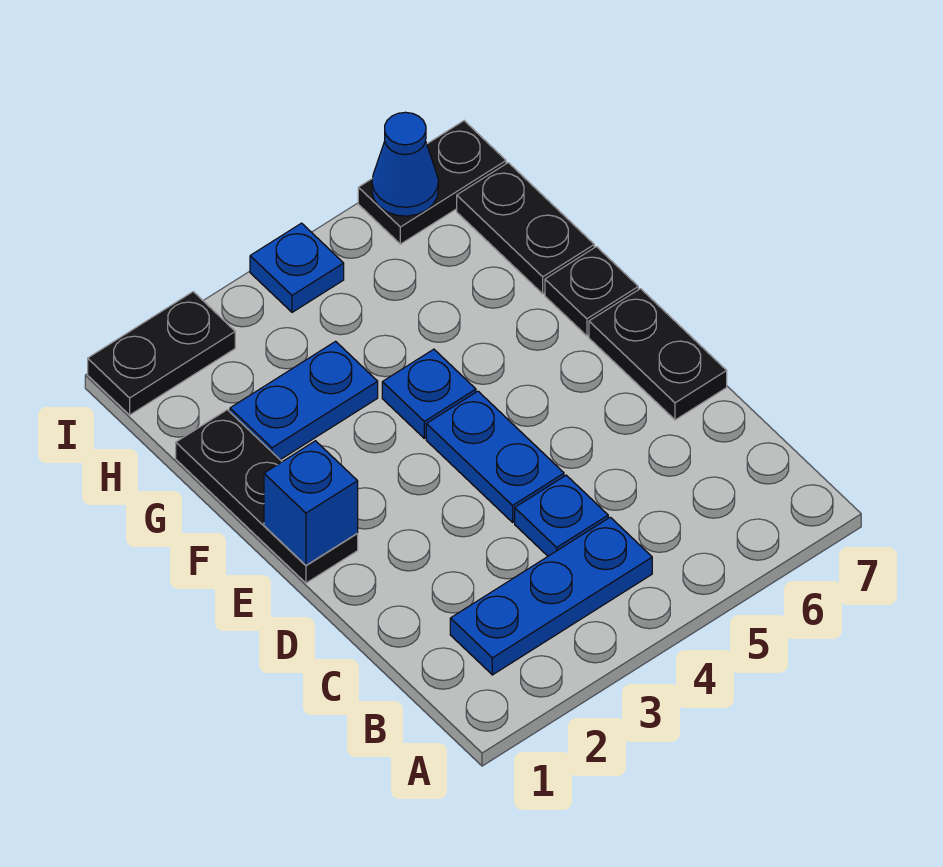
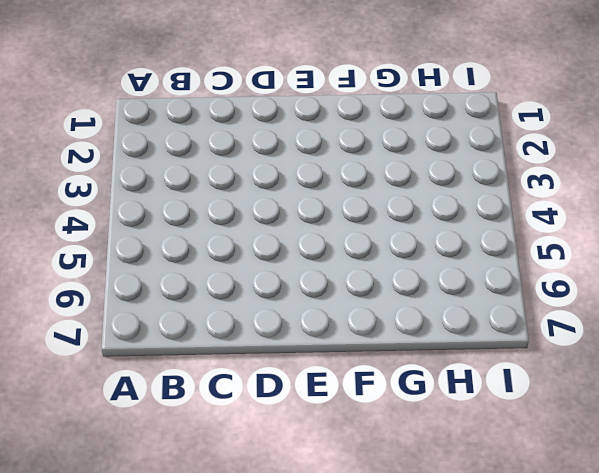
none -> blue plate B2:B4 level 1
none -> blue plate C4 level 1
none -> blue plate D4:E4 level 1

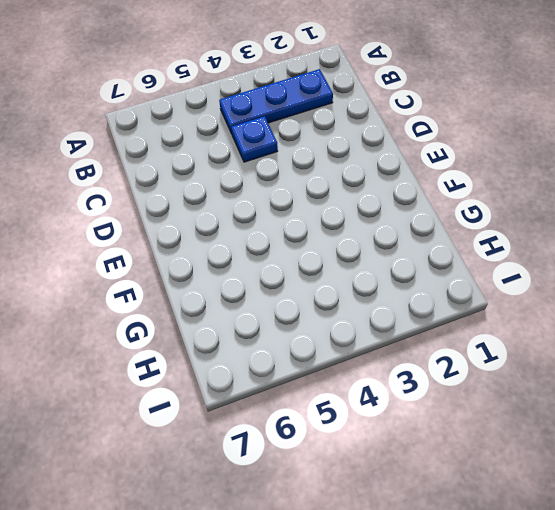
none -> blue plate D4:E4 level 1
none -> black plate D7:E7 level 1
none -> black plate E1:G1 level 1

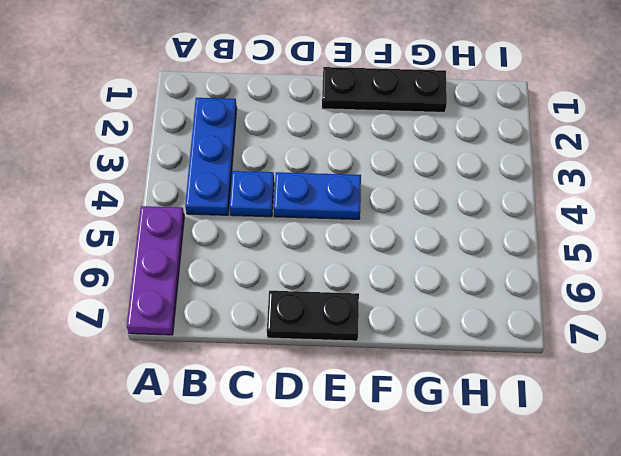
purple plate A5:A7 level 1 -> none
none -> blue plate F4 level 1
none -> black plate F7 level 1
none -> blue plate G2:G3 level 1

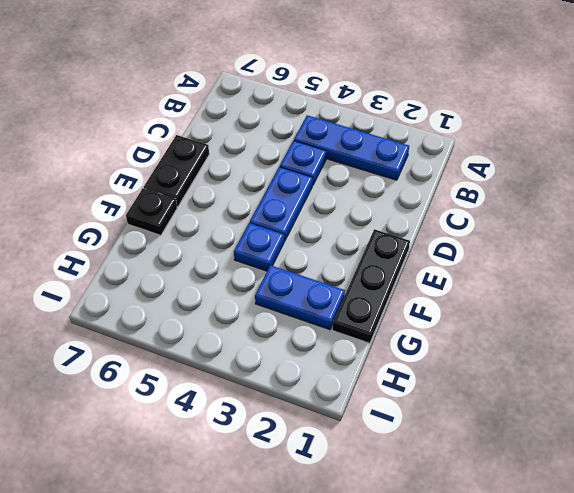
none -> black plate G7:H7 level 1
none -> black plate I1:I2 level 1
none -> blue plate I4 level 1

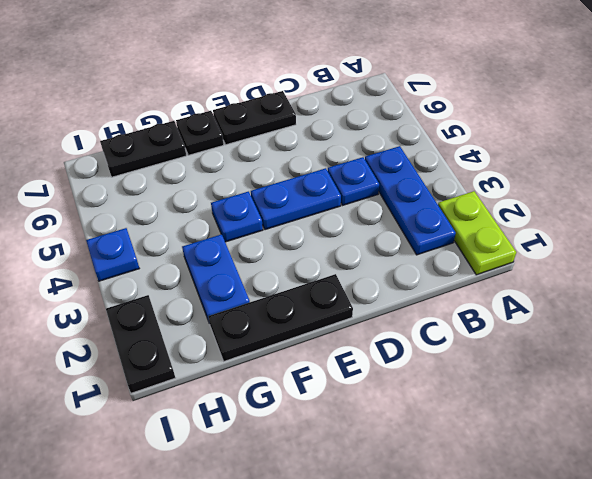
lime plate A1:A2 level 1 -> none
none -> black plate I6:I7 level 1
none -> blue brick E1 level 2
none -> blue cone I6 level 2

